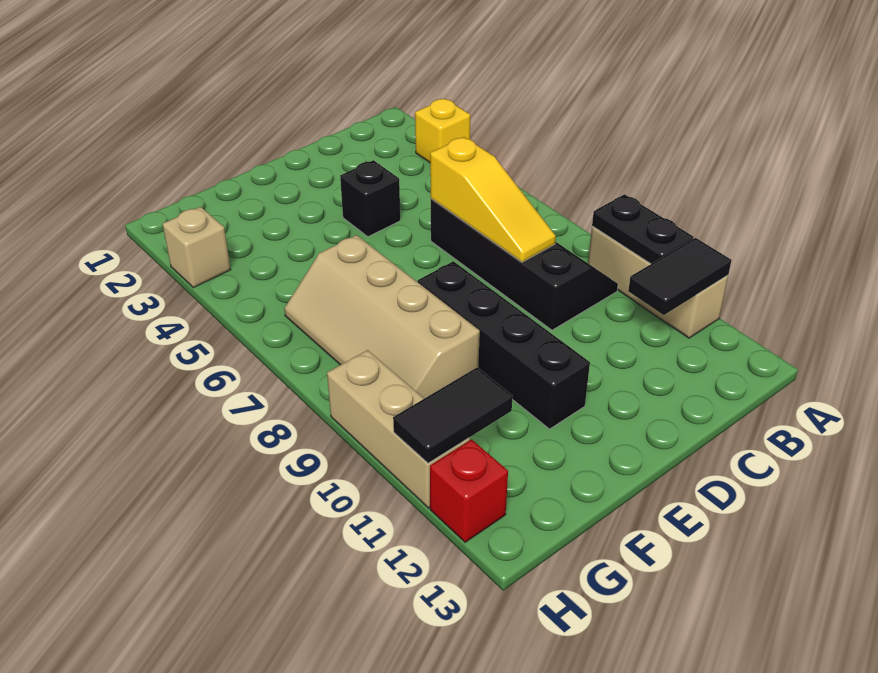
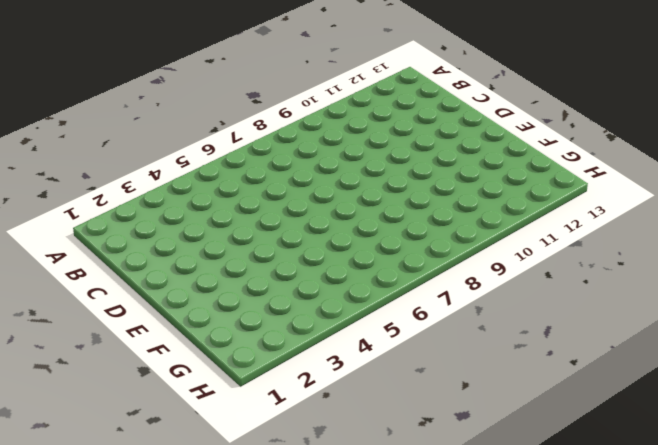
none -> yellow brick A3 level 1
none -> tan brick A9:A11 level 1
none -> black slope B6:C9 level 1 top C

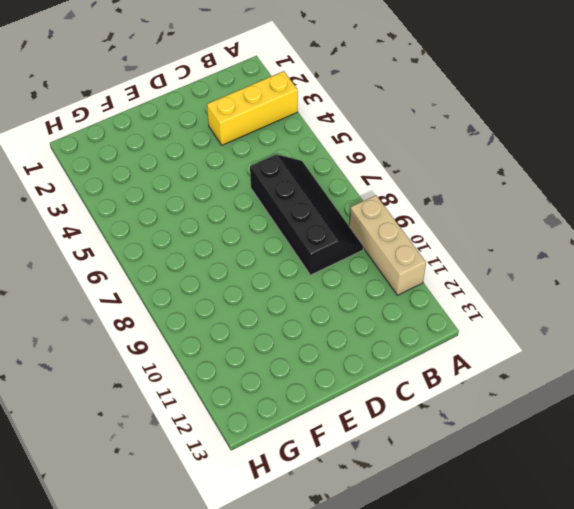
yellow brick A3:C3 level 1 -> yellow brick A3 level 1
none -> black brick D4 level 1
none -> black brick E8:E11 level 1
none -> tan slope F6:G9 level 1 top F

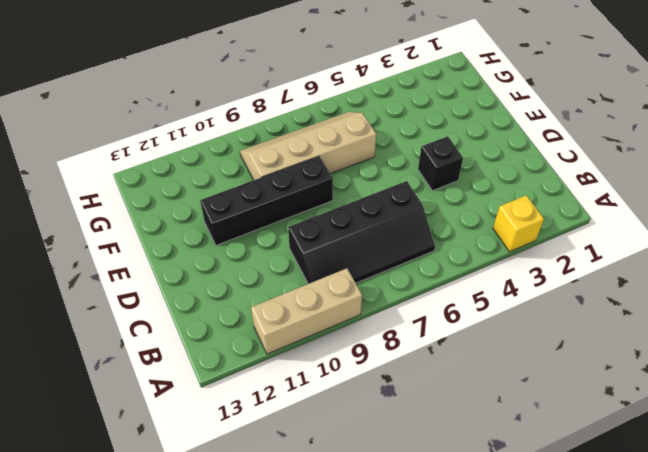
none -> tan brick H3 level 1
none -> tan brick H9:H11 level 1
none -> red brick H12 level 1

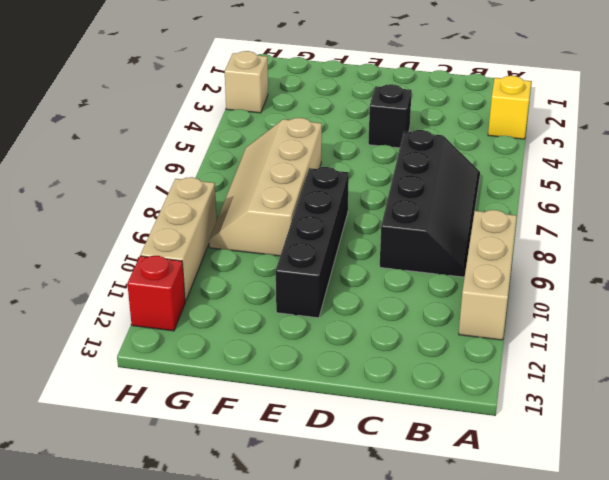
none -> black plate A9:A10 level 2
none -> black tile A11:B11 level 2
none -> yellow slope C6:C8 level 2 top 6

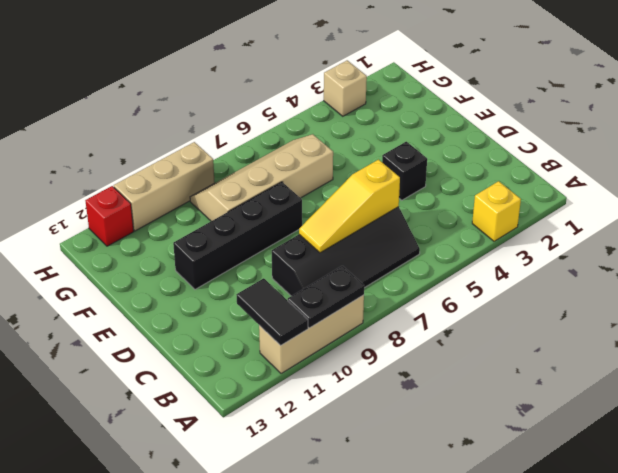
none -> black tile G11:H11 level 2

